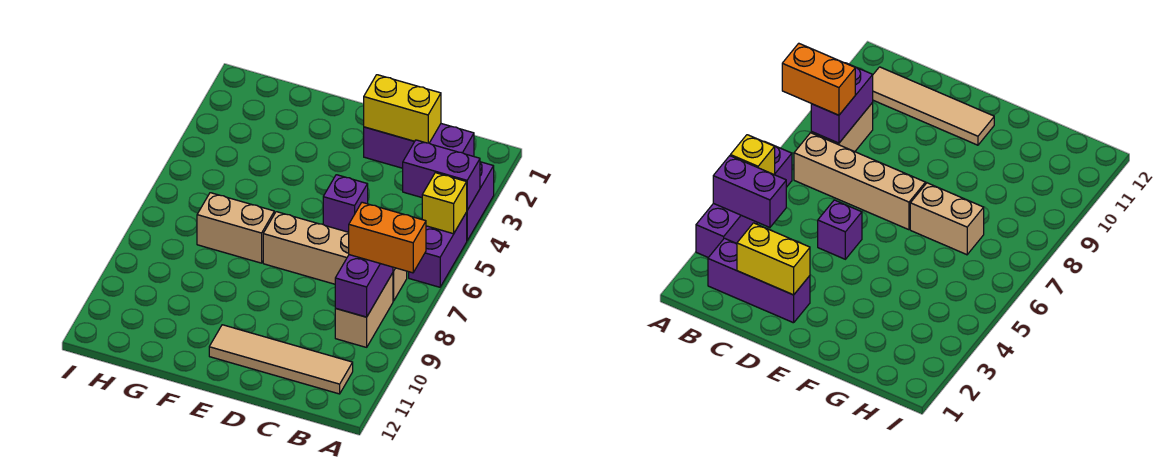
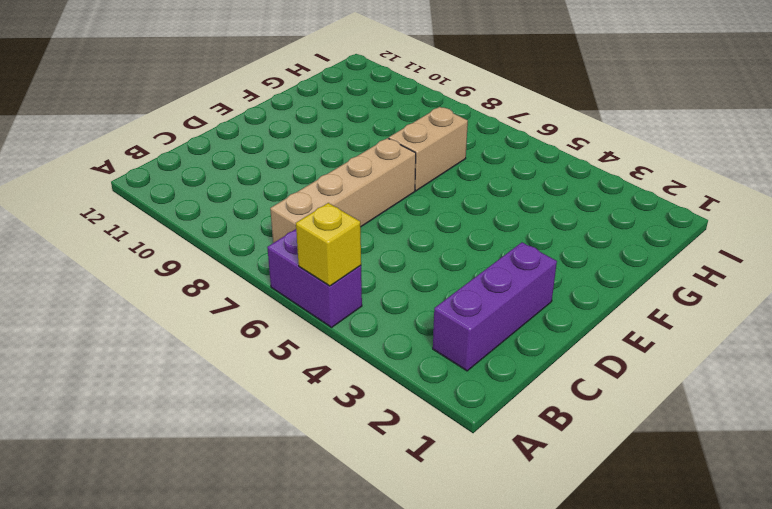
none -> purple brick A3:A4 level 1
none -> tan brick B8:B9 level 1
none -> tan tile B11:E11 level 1

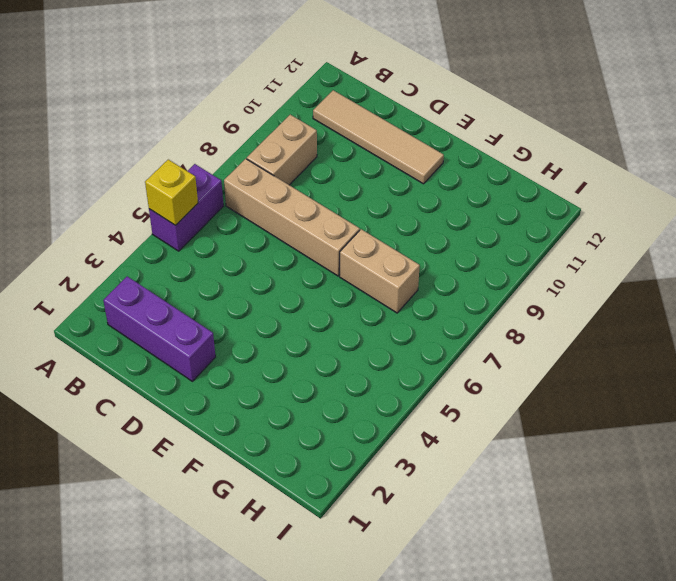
none -> purple brick A3:A4 level 1
none -> purple brick D5 level 1
none -> purple brick A4:B4 level 2

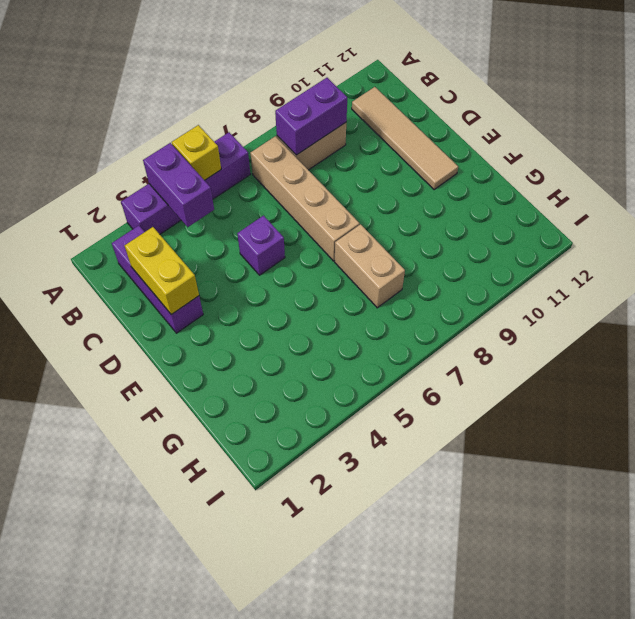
none -> orange brick A8:B8 level 3

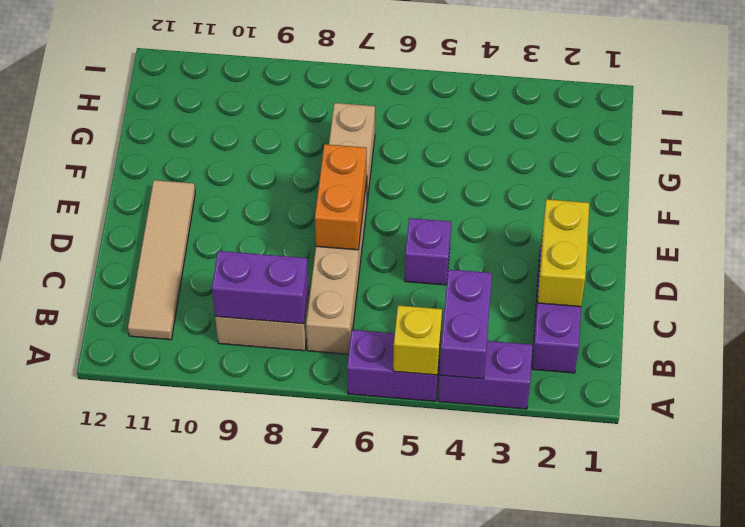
orange brick D7:E7 level 2 -> orange brick A8:B8 level 3

